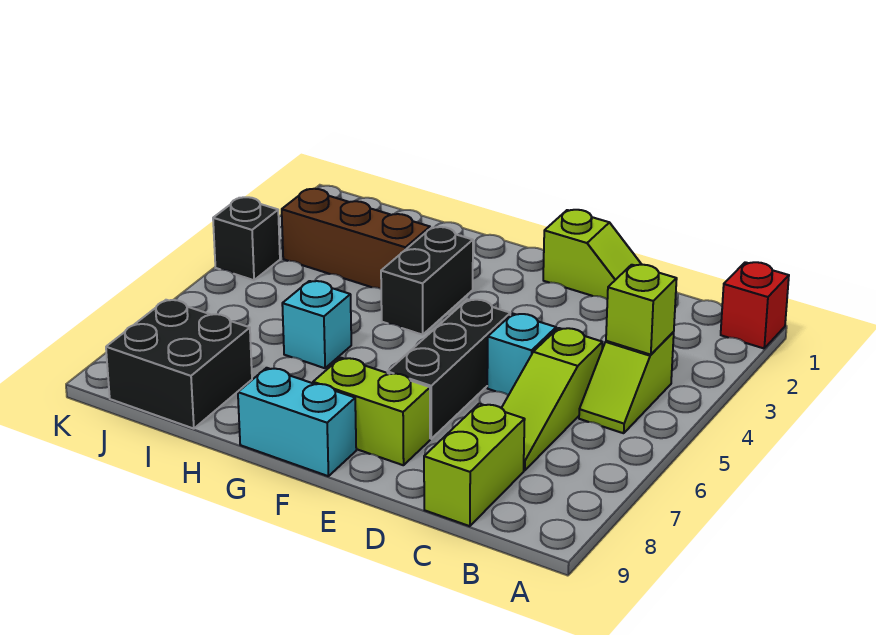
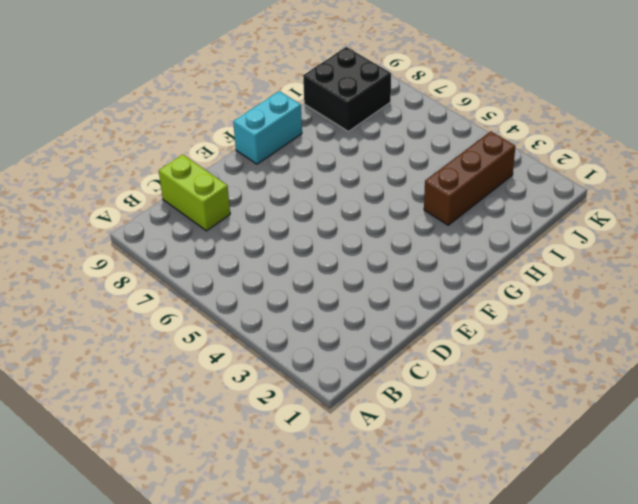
none -> red brick A1 level 1
none -> lime slope B4:B5 level 1 top 4
none -> lime slope C5:C7 level 1 top 5

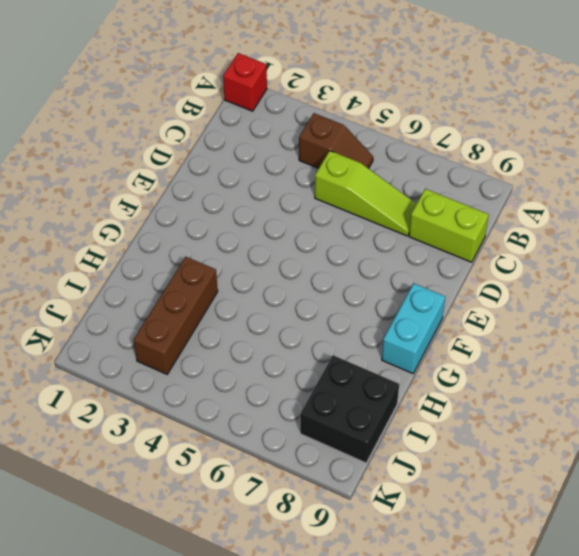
brown slope B4:B5 level 1 top 4 -> lime slope B4:B5 level 1 top 4
none -> lime slope D1:E1 level 1 top E
none -> cyan brick D5 level 1
none -> black brick E5:E7 level 1

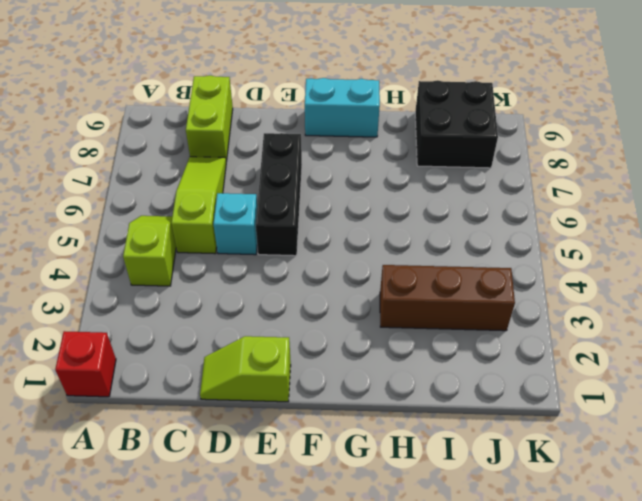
none -> lime brick E8:F8 level 1
none -> black brick G3:G4 level 1
none -> cyan brick H6 level 1

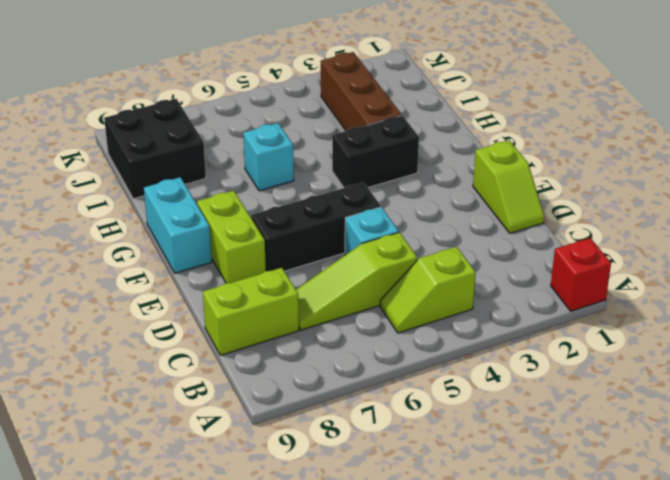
none -> black brick K4 level 1
none -> lime brick B4 level 2

